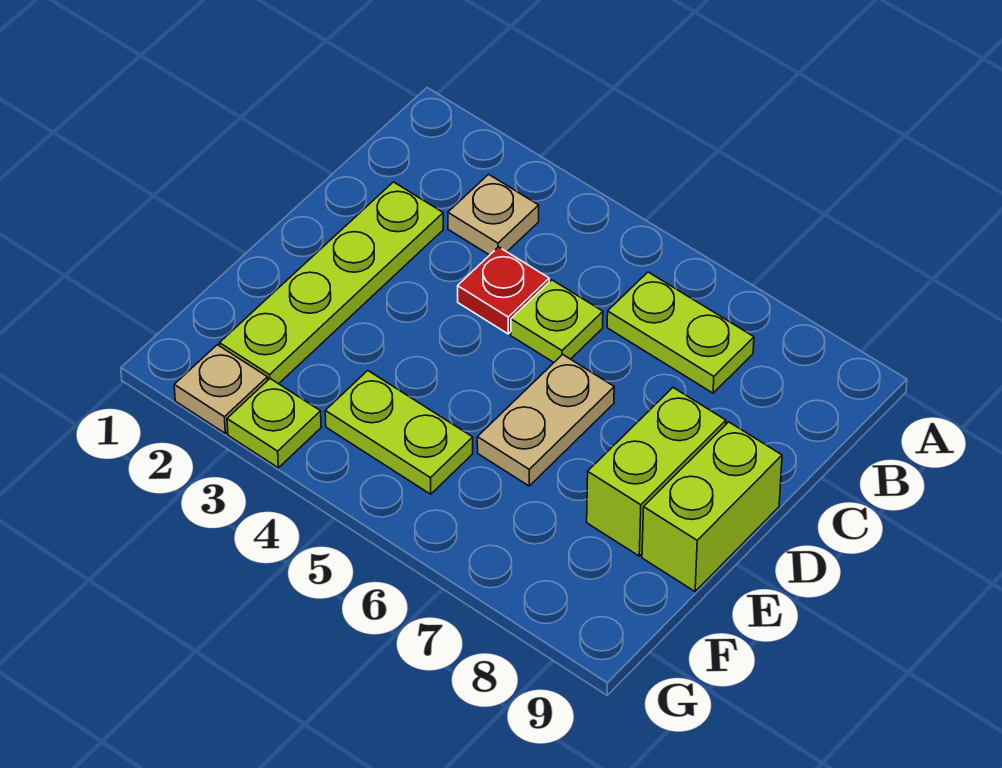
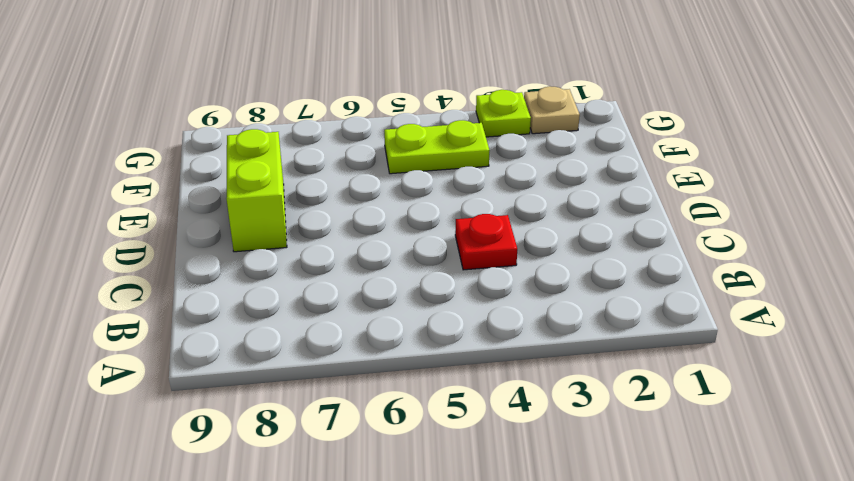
none -> tan plate B3 level 1
none -> lime plate B6:B7 level 1

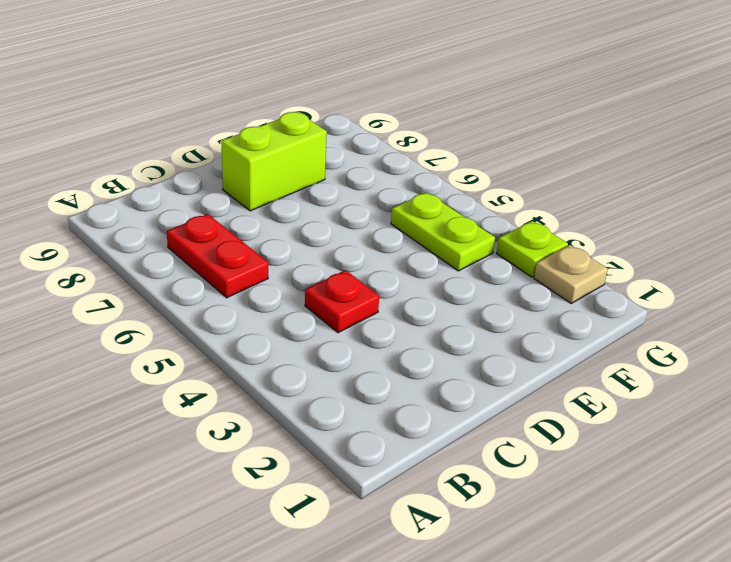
red plate B6:B7 level 1 -> lime plate B6:B7 level 1
none -> tan plate B3 level 1
none -> lime plate C2:F2 level 1

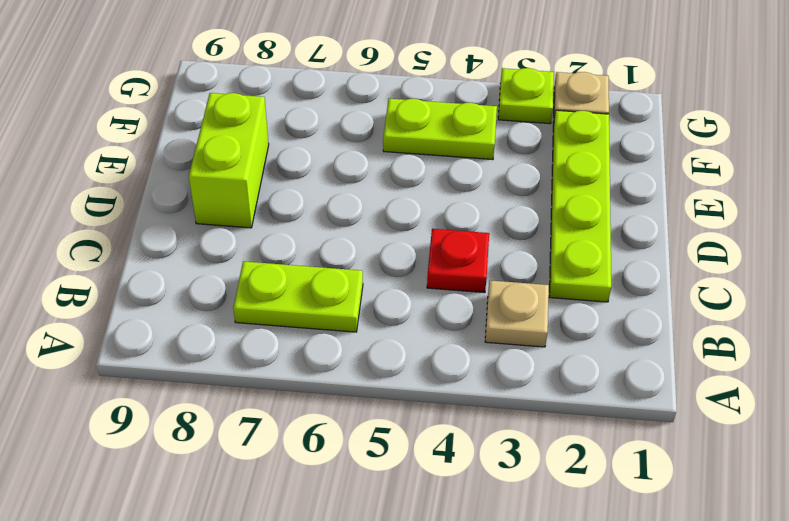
none -> lime plate C5 level 1
none -> tan plate D6:E6 level 1

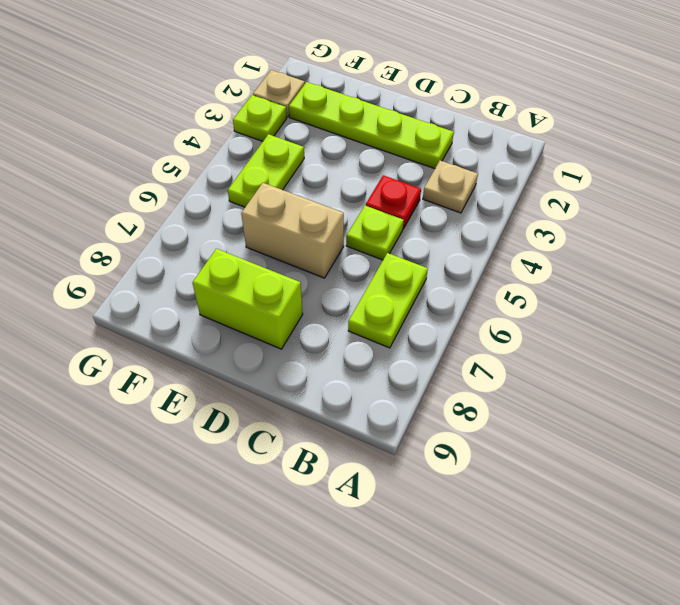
tan brick D6:E6 level 1 -> tan plate D6:E6 level 1
none -> lime brick D9:E9 level 1

